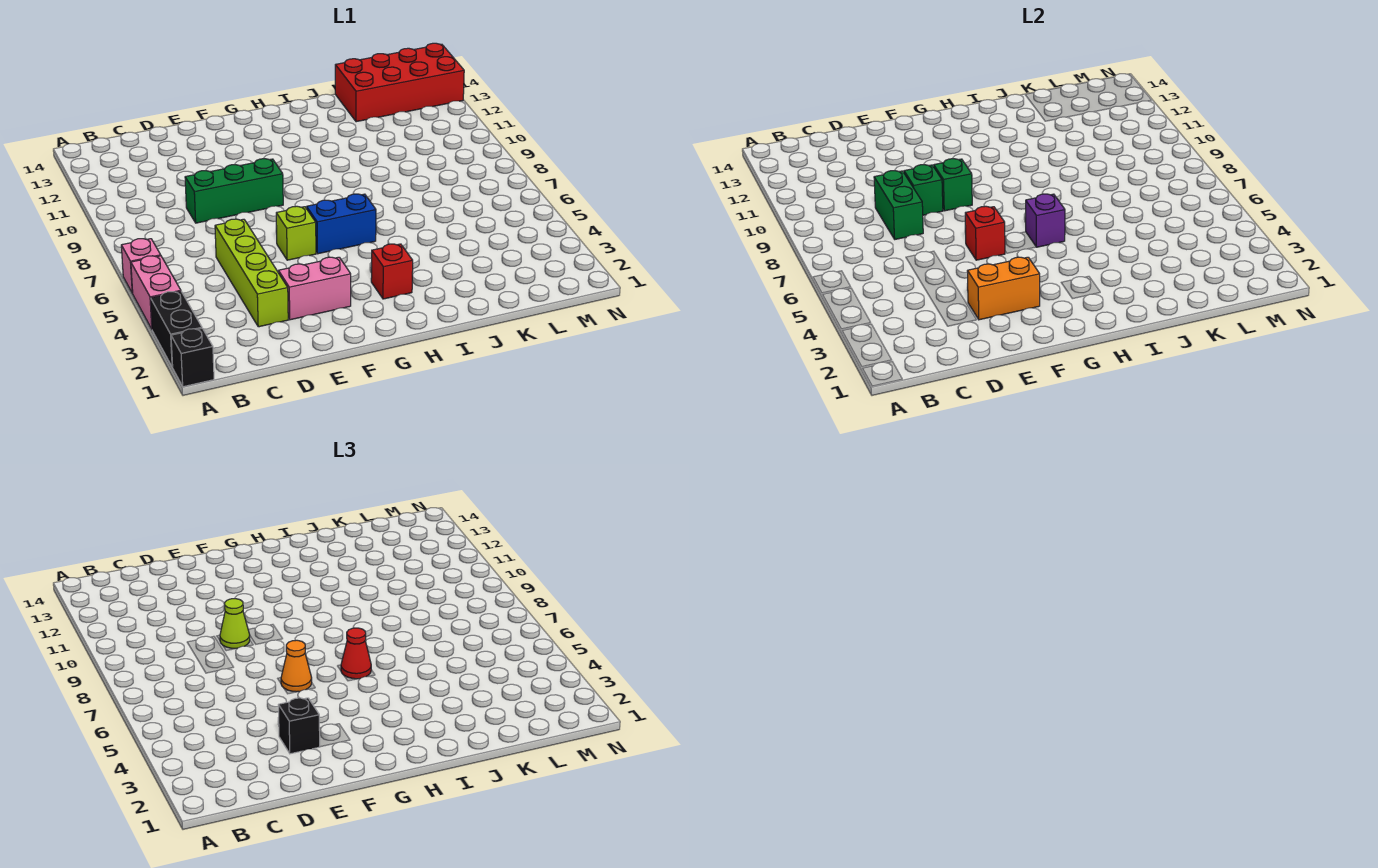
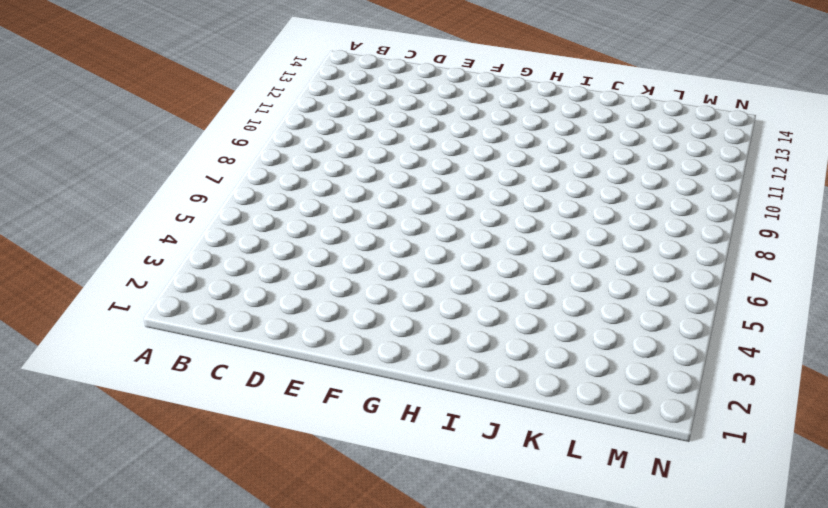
none -> black brick A1 level 1
none -> black brick A2:A3 level 1
none -> pink brick A4:A5 level 1

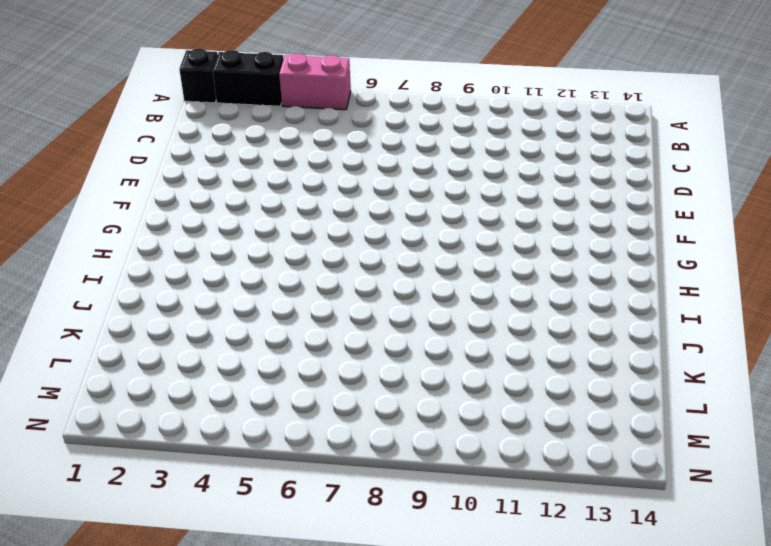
none -> pink brick A6 level 1
none -> lime brick D3:D6 level 1
none -> green brick D9:F9 level 1

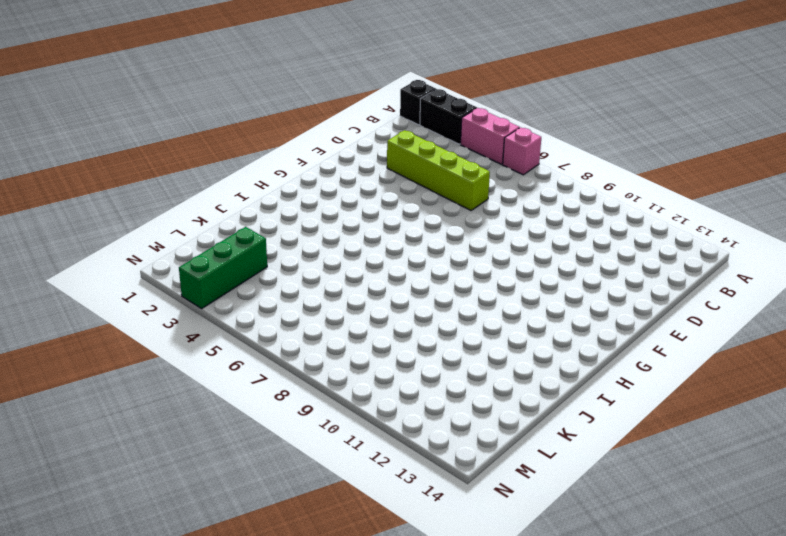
green brick L3:N3 level 1 -> green brick D9:F9 level 1
none -> pink brick E3:F3 level 1
none -> lime brick F6 level 1
none -> blue brick G6:H6 level 1

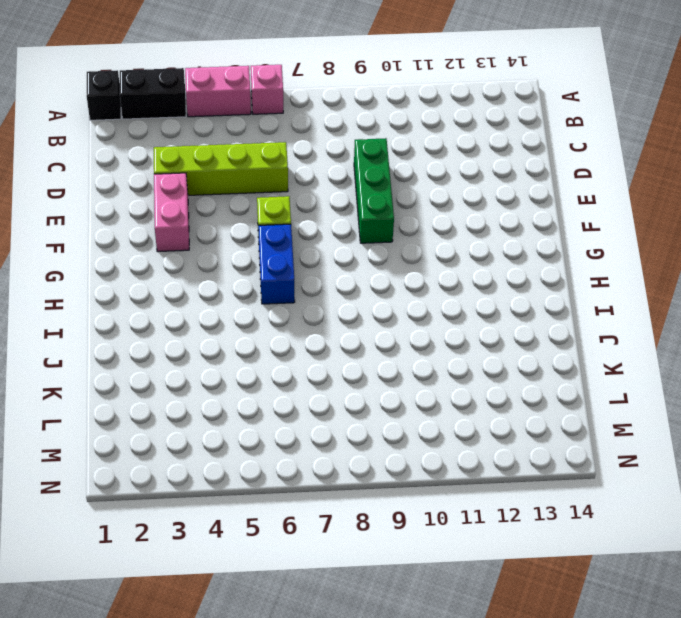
none -> red brick H3 level 1
none -> red brick K13:N14 level 1
none -> green brick D8:D9 level 2

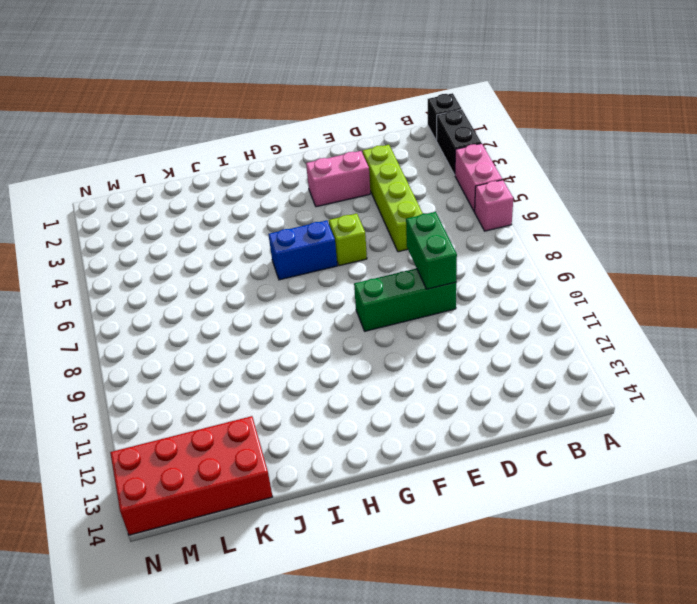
none -> red brick H3 level 1
none -> orange brick E3:F3 level 2
none -> green brick E9 level 2

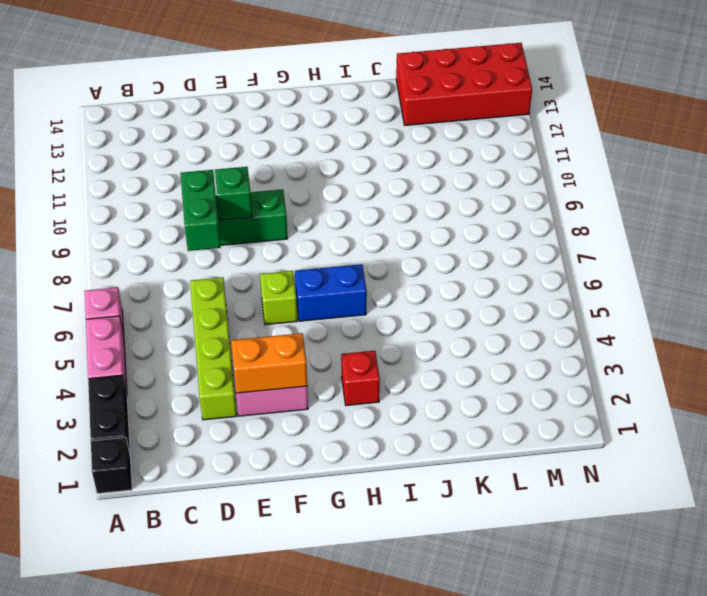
none -> red brick F6 level 2
none -> green brick F9 level 2
none -> purple brick H6 level 2

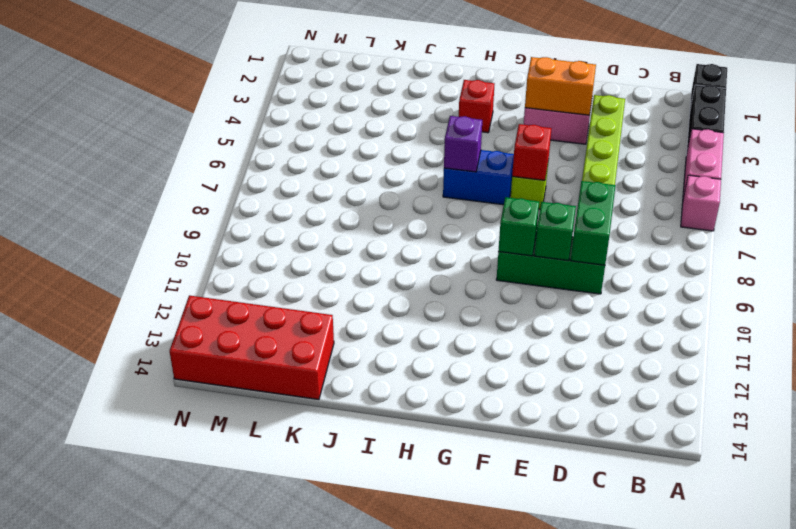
none -> black brick E3 level 3
none -> lime cone E9 level 3
none -> orange cone F6 level 3

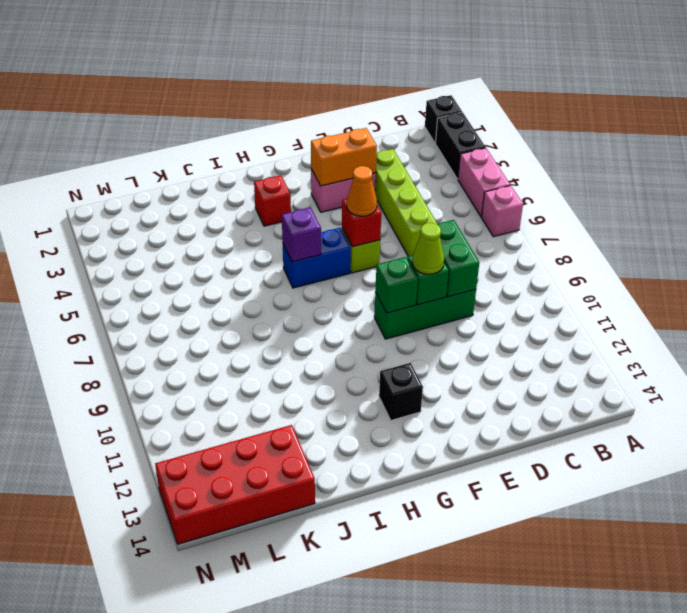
black brick G12 level 1 -> black brick E3 level 3
none -> red cone H6 level 3

